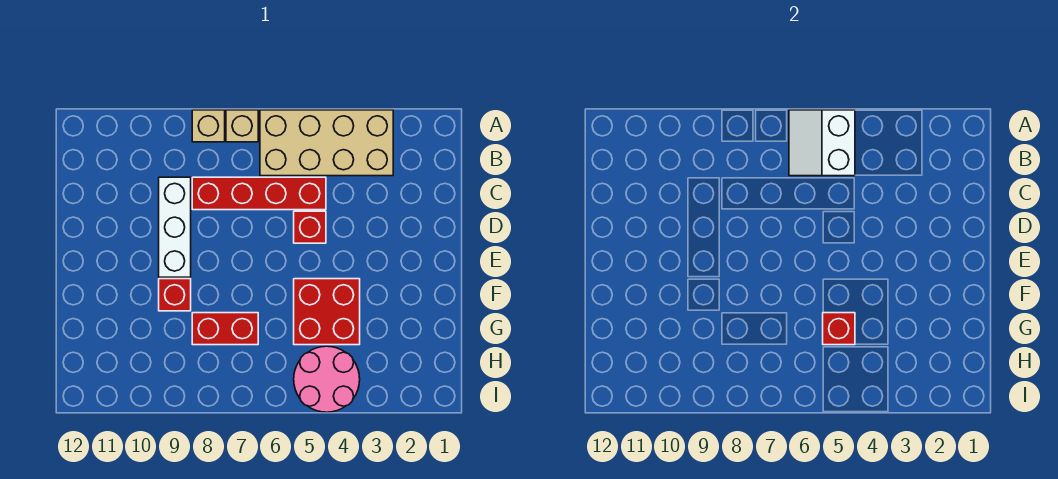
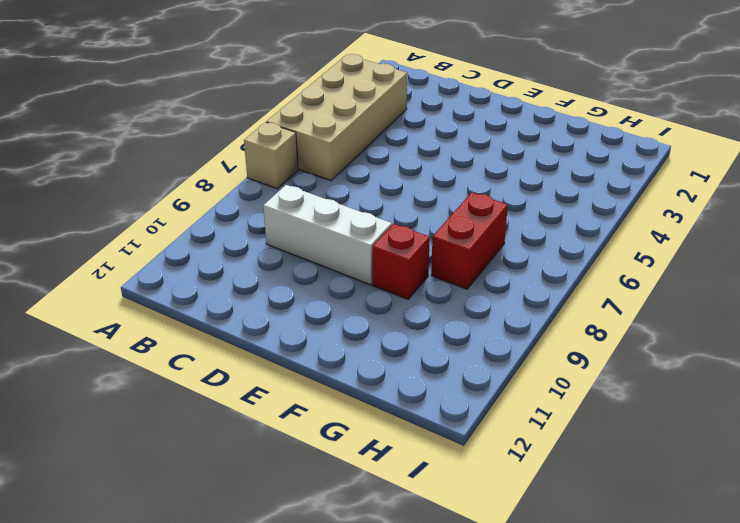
none -> tan brick A8 level 1
none -> red brick C5:C8 level 1
none -> red brick D5 level 1

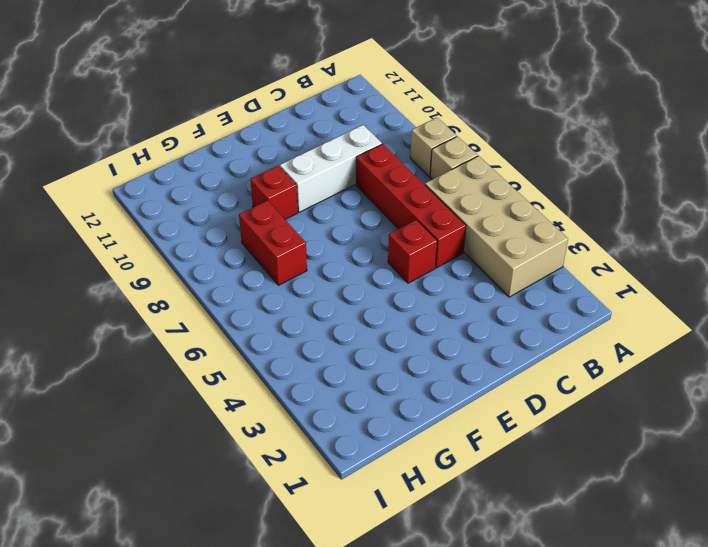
none -> red brick F4:G5 level 1
none -> pink round brick H4:I5 level 1
none -> white slope A5:B6 level 2 top 5

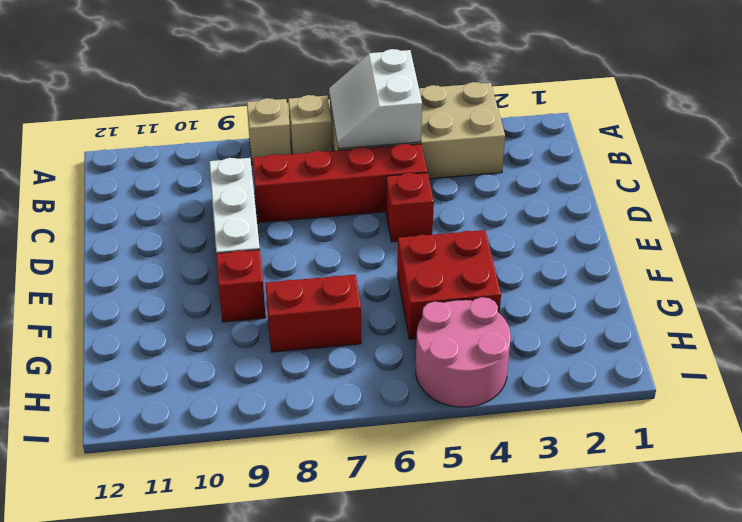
none -> red brick G5 level 2

